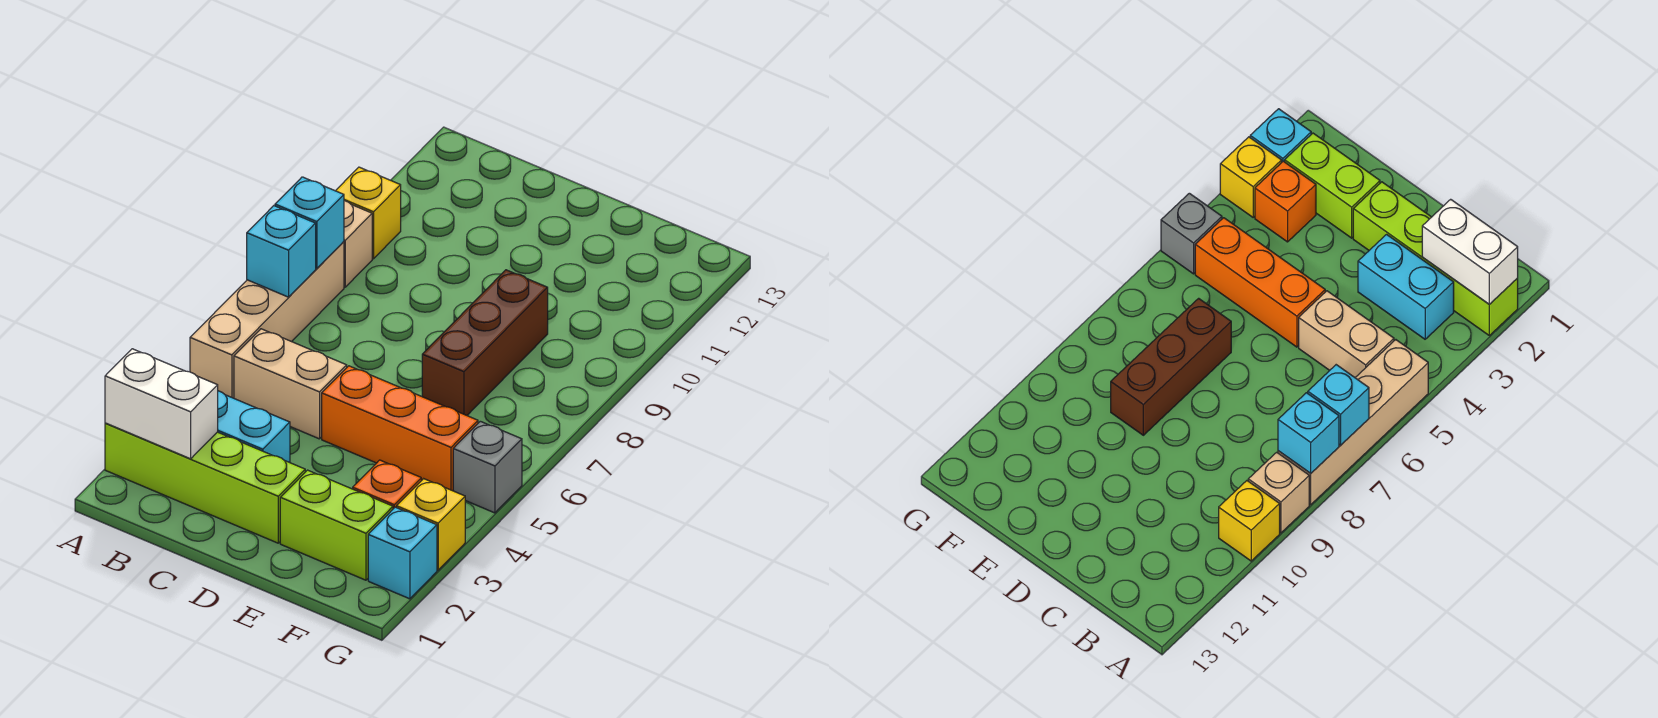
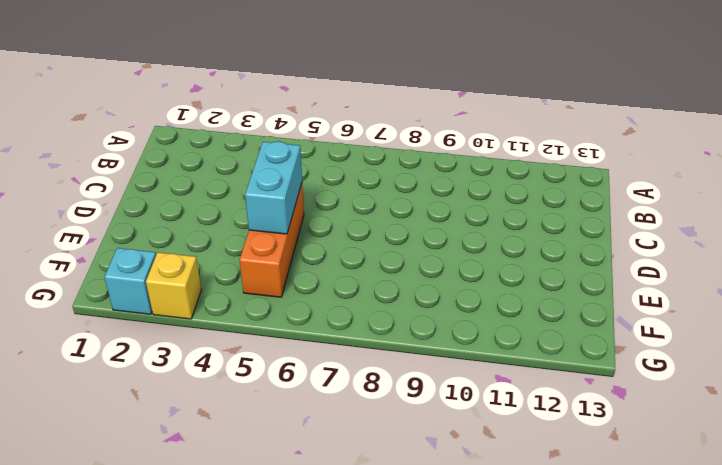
cyan brick D5:E5 level 2 -> cyan brick B3:C3 level 1
none -> lime brick A2:D2 level 1
none -> tan brick A5:A8 level 1
none -> tan brick A9 level 1

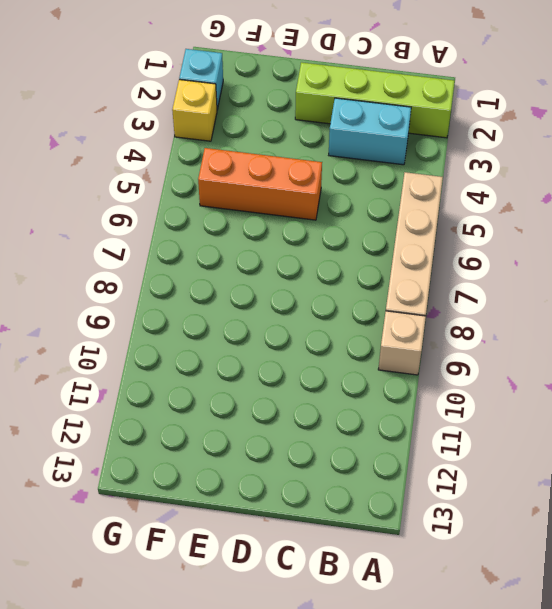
none -> yellow brick A10 level 1
none -> tan brick B5:C5 level 1
none -> lime brick E2:F2 level 1

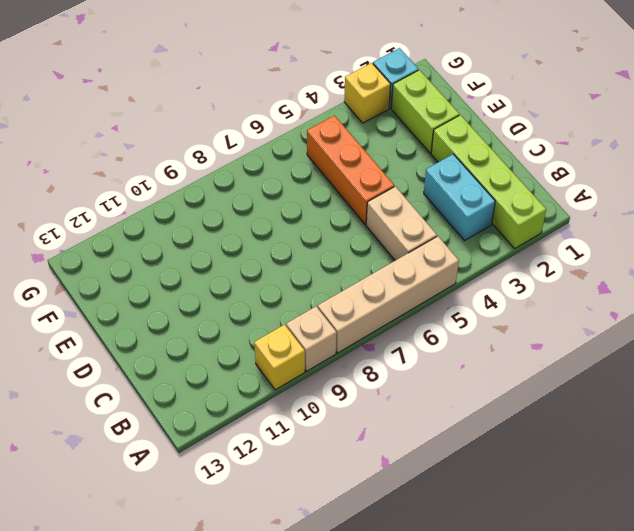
none -> brown brick E7:E9 level 1
none -> orange brick F3 level 1
none -> grey brick G5 level 1

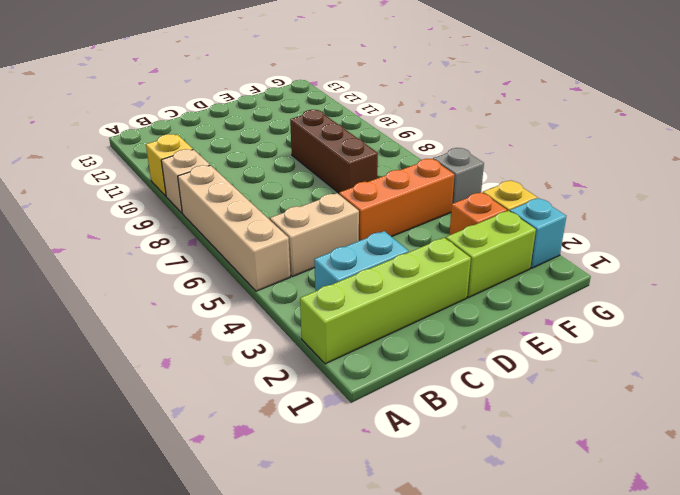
none -> white brick A2:B2 level 2
none -> cyan brick A7 level 2
none -> cyan brick A8 level 2

